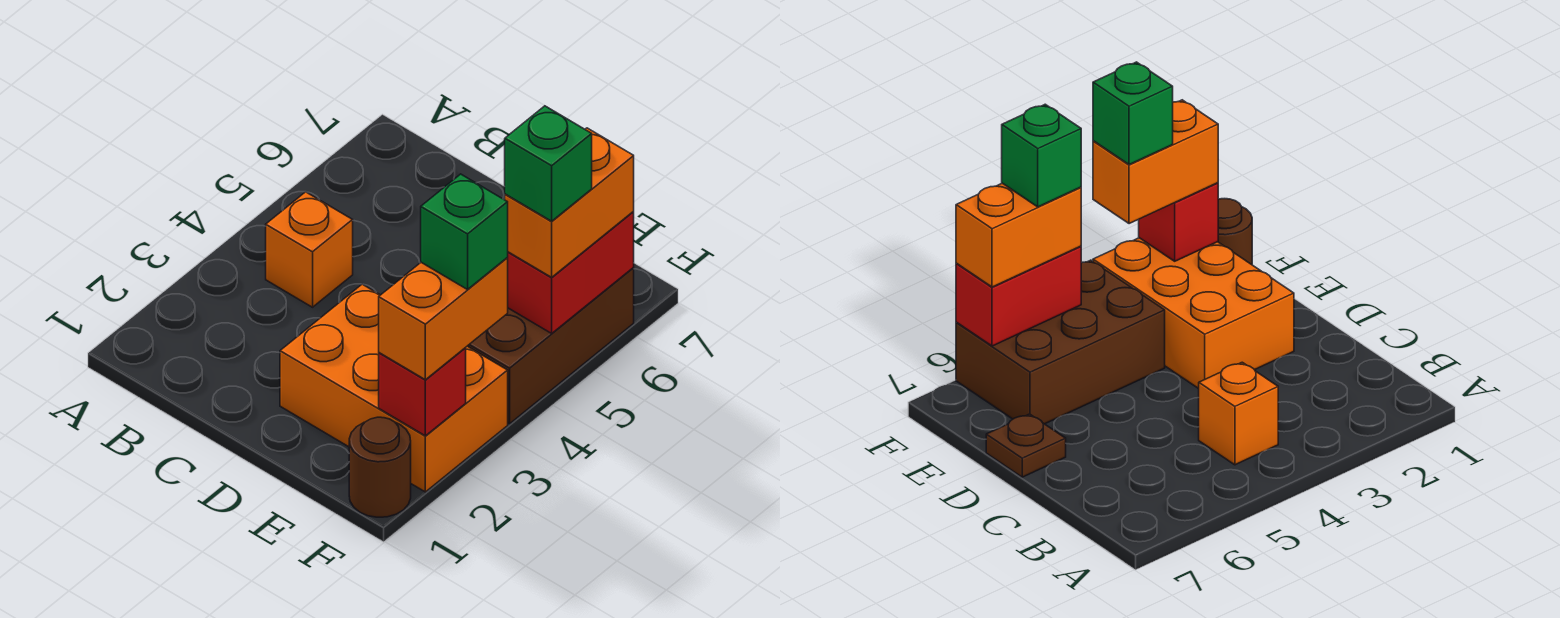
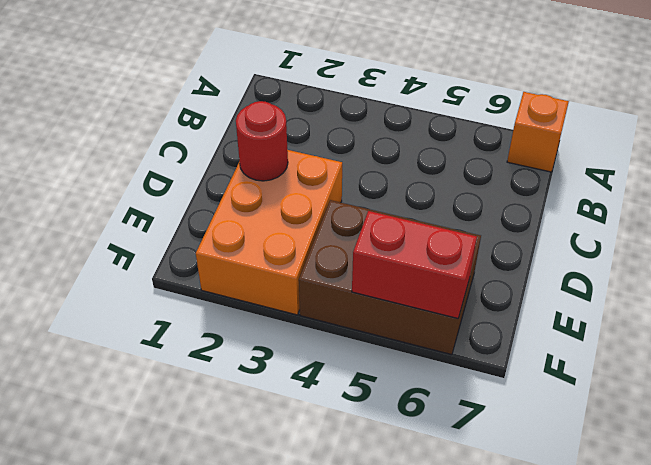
orange brick A7 level 1 -> orange brick B4 level 1
red round brick D2 level 2 -> none
none -> brown plate D7 level 1
none -> brown round brick F1 level 1

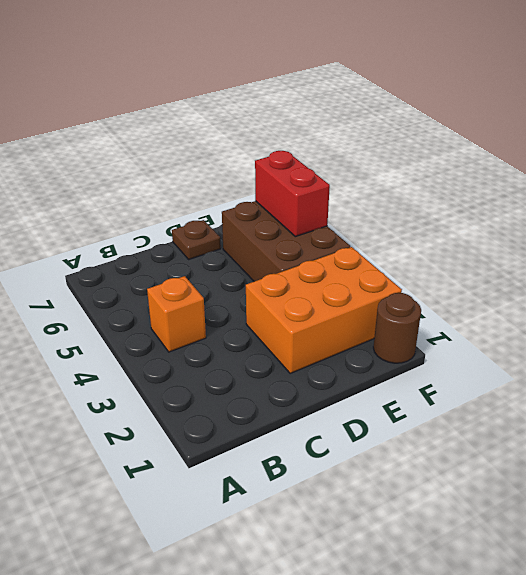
none -> red brick F2 level 2
none -> orange brick F2:F3 level 3

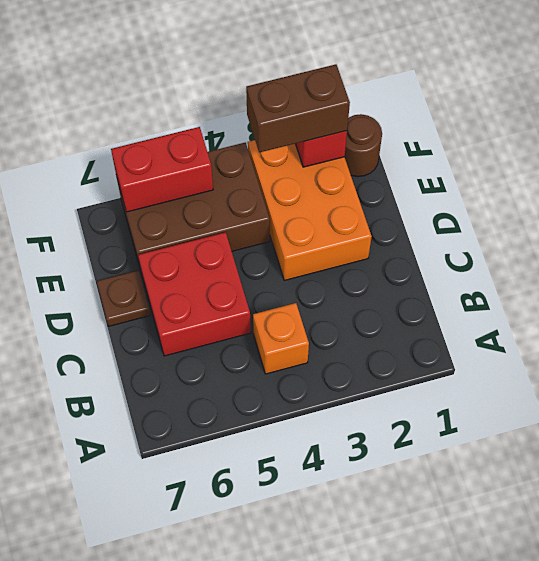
red brick C5:D6 level 1 -> none
brown brick F2:F3 level 3 -> orange brick F2:F3 level 3
none -> orange brick F5:F6 level 3
none -> green brick F3 level 4

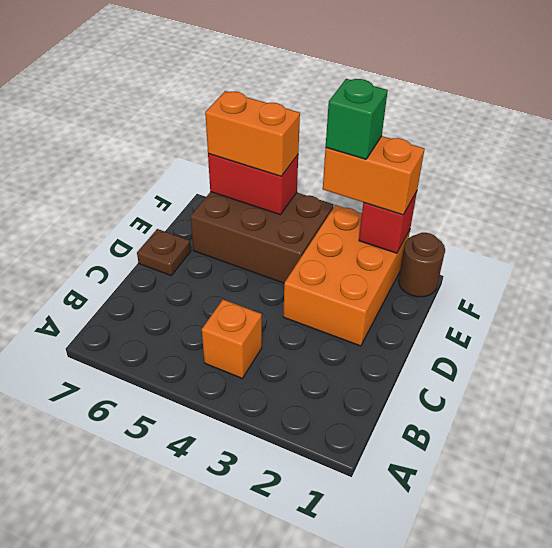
none -> green brick F5 level 4

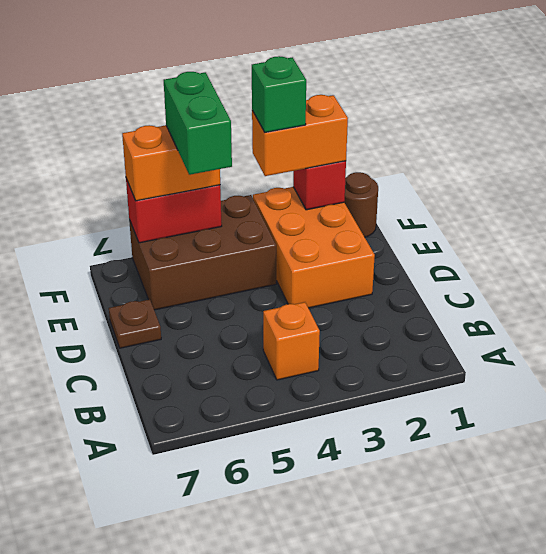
green brick E5:F5 level 4 -> green brick F5 level 4

